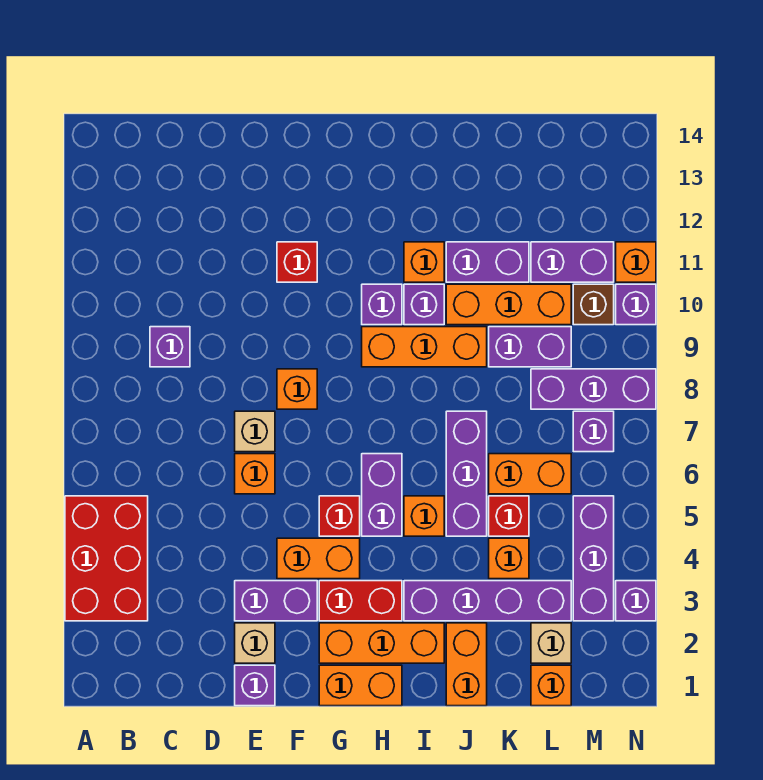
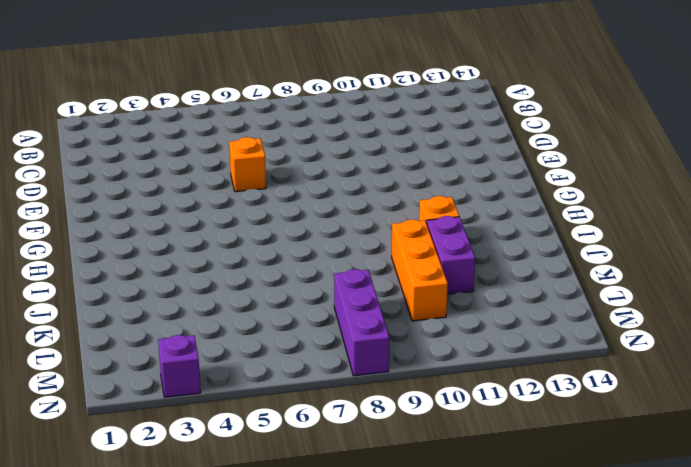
none -> red brick A3:B5 level 1
none -> purple brick C9 level 1
none -> purple brick E1 level 1
none -> tan brick E2 level 1

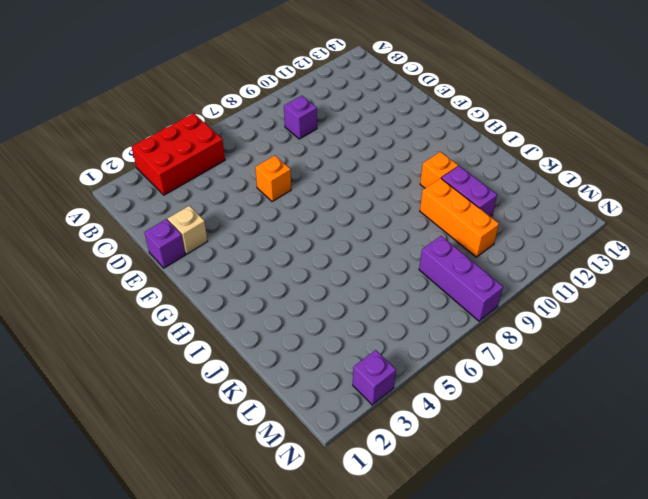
none -> purple brick E3:F3 level 1
none -> tan brick E7 level 1
none -> orange brick F4:G4 level 1
none -> orange brick F8 level 1

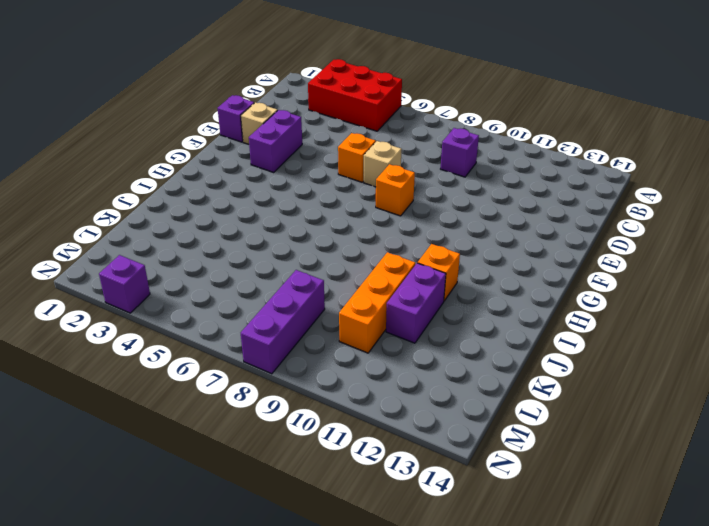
none -> orange brick F4:G4 level 1
none -> red brick F11 level 1
none -> orange brick G1:H1 level 1
none -> orange brick G2:I2 level 1

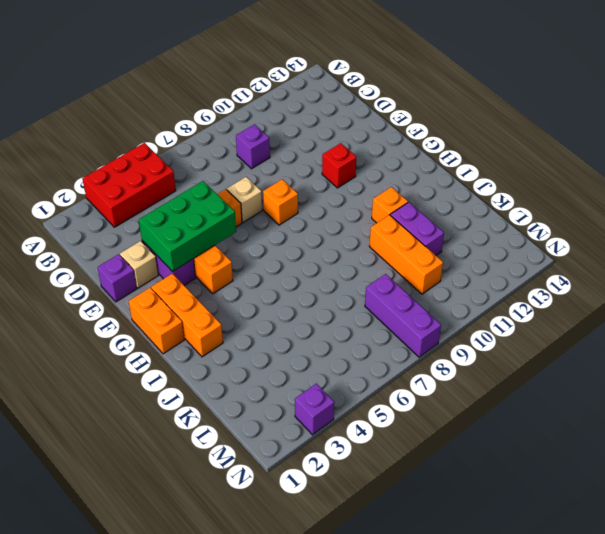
green brick E3:F5 level 2 -> none
none -> red brick G3:H3 level 1
none -> red brick G5 level 1
none -> purple brick H5:H6 level 1
none -> orange brick H9:J9 level 1

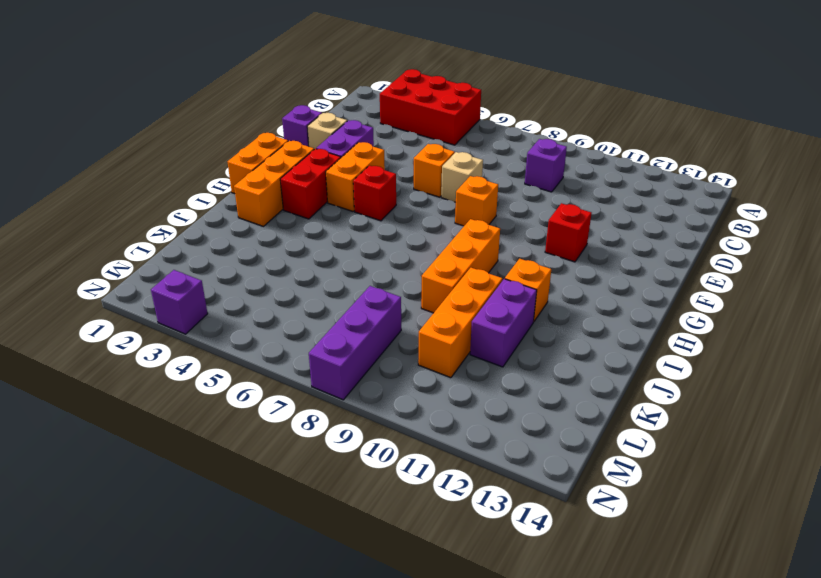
none -> purple brick H5:H6 level 1
none -> purple brick H10 level 1
none -> purple brick I3:L3 level 1
none -> orange brick I5 level 1

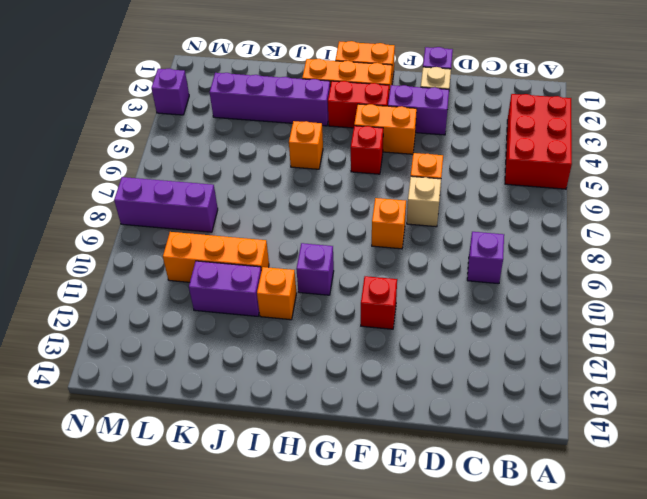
none -> purple brick H5:H6 level 1
none -> orange brick H9:J9 level 1
none -> purple brick I10 level 1
none -> orange brick J1:J2 level 1

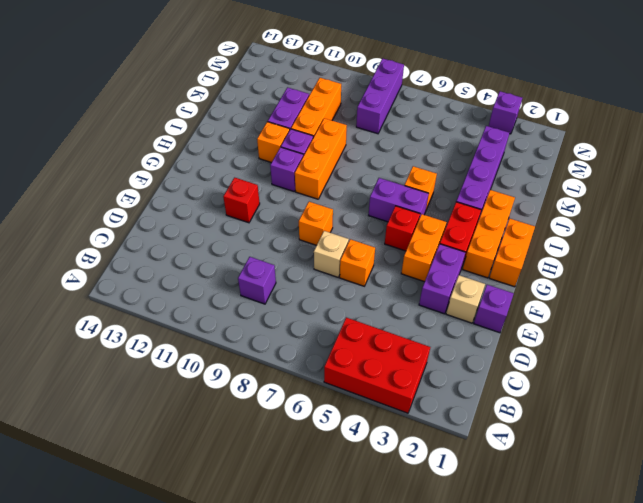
none -> orange brick J1:J2 level 1
none -> purple brick J5:J7 level 1
none -> orange brick K4 level 1
none -> red brick K5 level 1

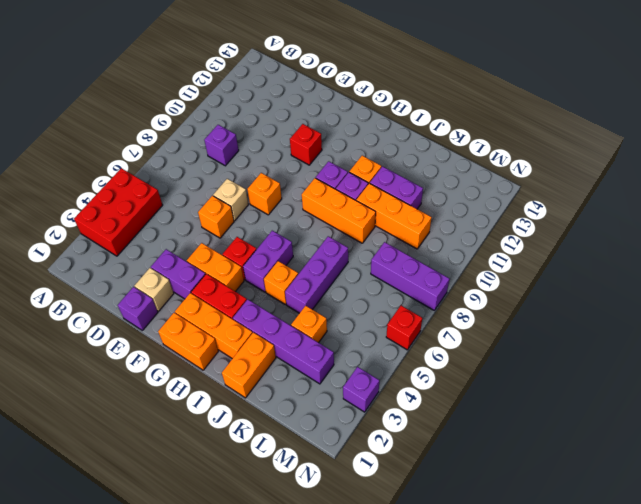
red brick N6 level 1 -> red brick K5 level 1
none -> orange brick K6:L6 level 1
none -> purple brick K9:L9 level 1
none -> orange brick L1 level 1
none -> tan brick L2 level 1

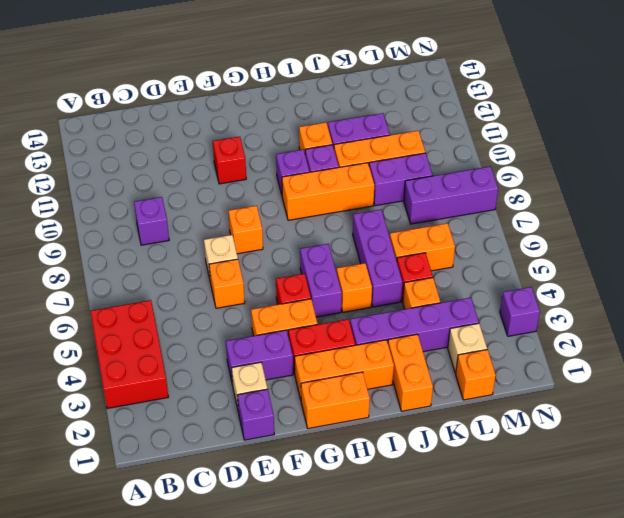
none -> purple brick L11:M11 level 1
none -> purple brick M3:M5 level 1
none -> purple brick M7 level 1
none -> brown brick M10 level 1

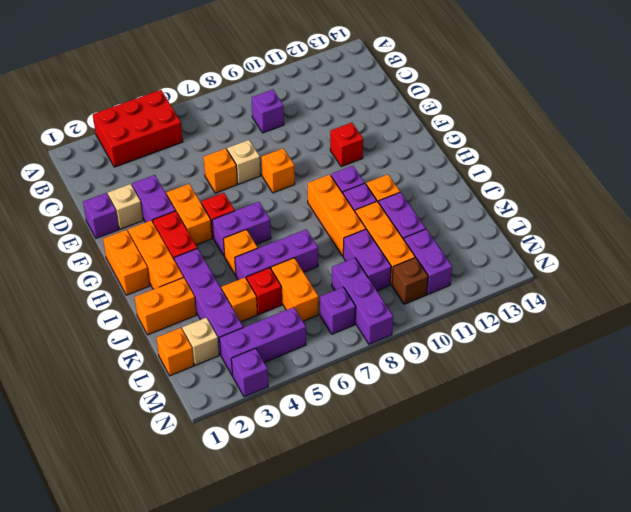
none -> purple brick N10 level 1
none -> orange brick N11 level 1

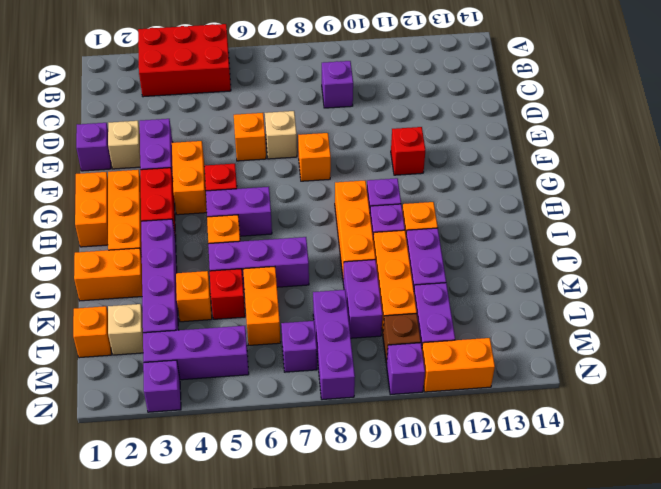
orange brick N11:N12 level 1 -> orange brick N11 level 1

